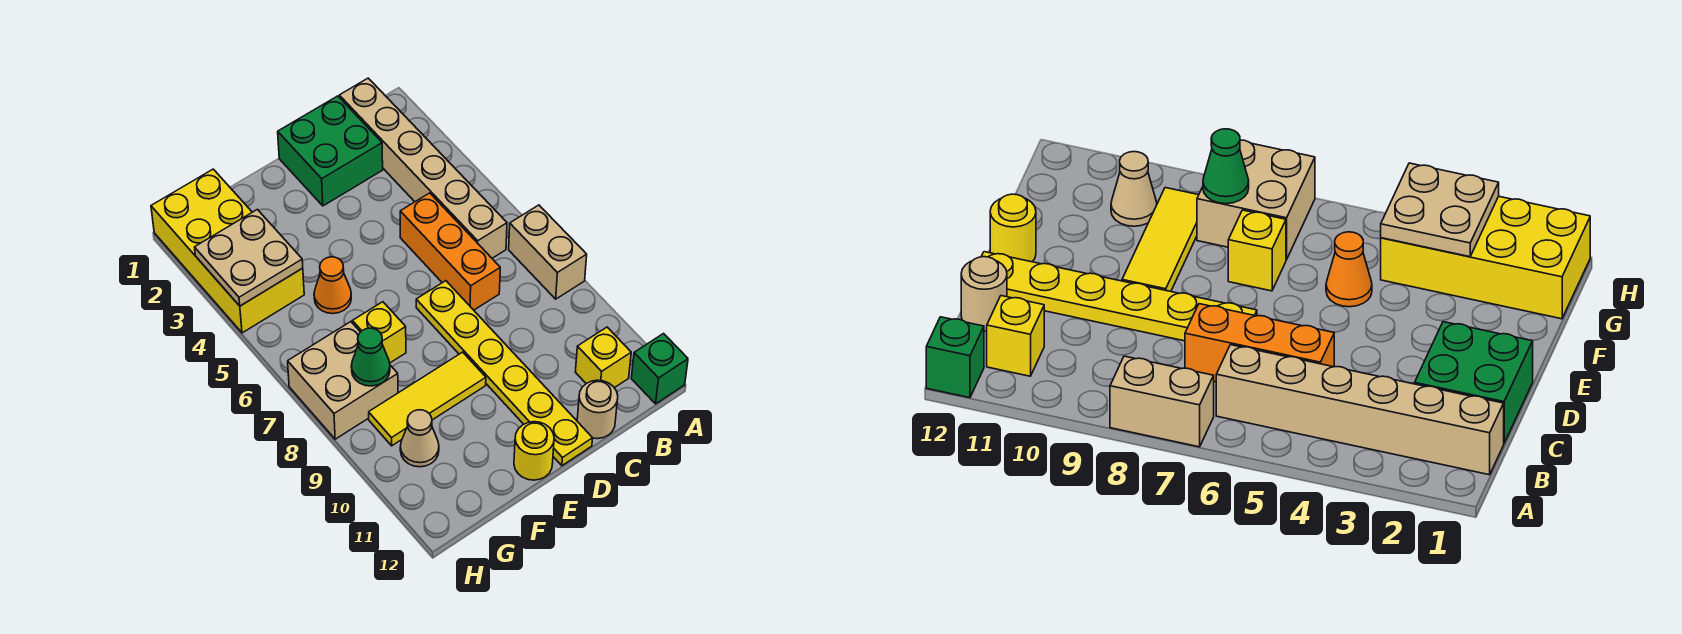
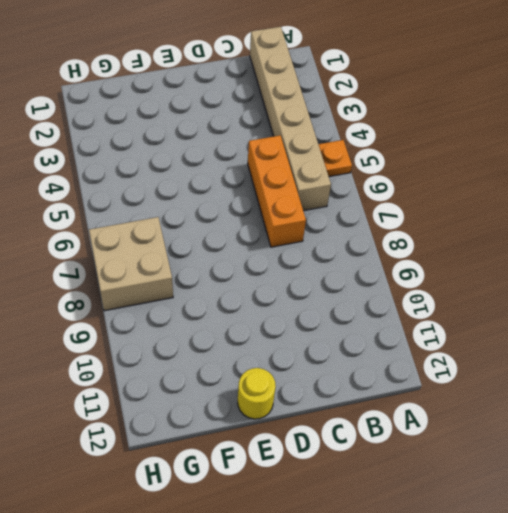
orange plate A5 level 1 -> none
none -> tan brick A7:A8 level 1
none -> green brick A12 level 1
none -> yellow brick B11 level 1

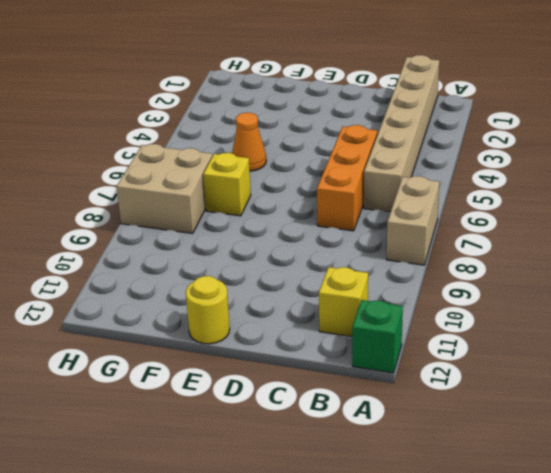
none -> green brick C1:D2 level 1
none -> tan round brick C12 level 1
none -> yellow plate D7:D12 level 1

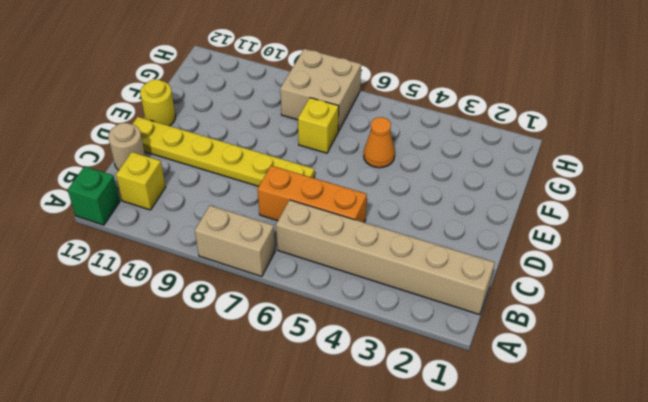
none -> green brick C1:D2 level 1
none -> yellow tile E9:G9 level 1
none -> yellow brick G1:H4 level 1

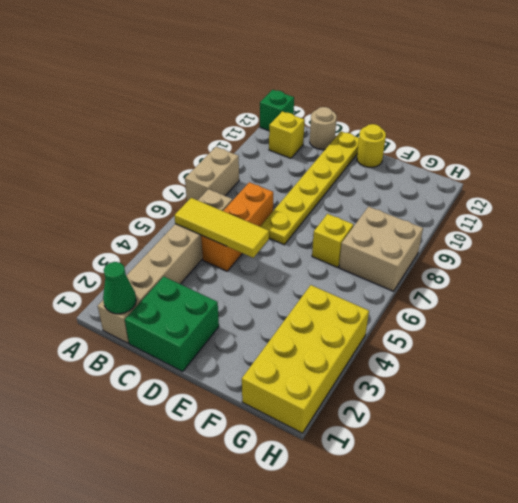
green cone B1 level 2 -> green cone G8 level 2
yellow tile B5:D5 level 2 -> yellow tile E9:G9 level 1
none -> orange cone F5 level 1
none -> tan cone G10 level 1
none -> tan plate G3:H4 level 2

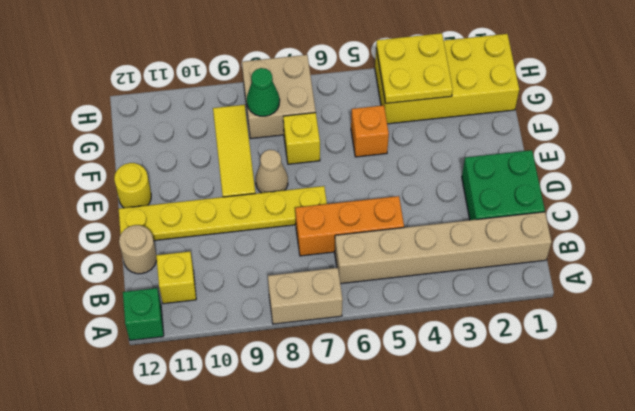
tan cone E8 level 1 -> tan cone G10 level 1
orange brick F5 level 1 -> orange cone F5 level 1
yellow plate G3:H4 level 2 -> tan plate G3:H4 level 2

